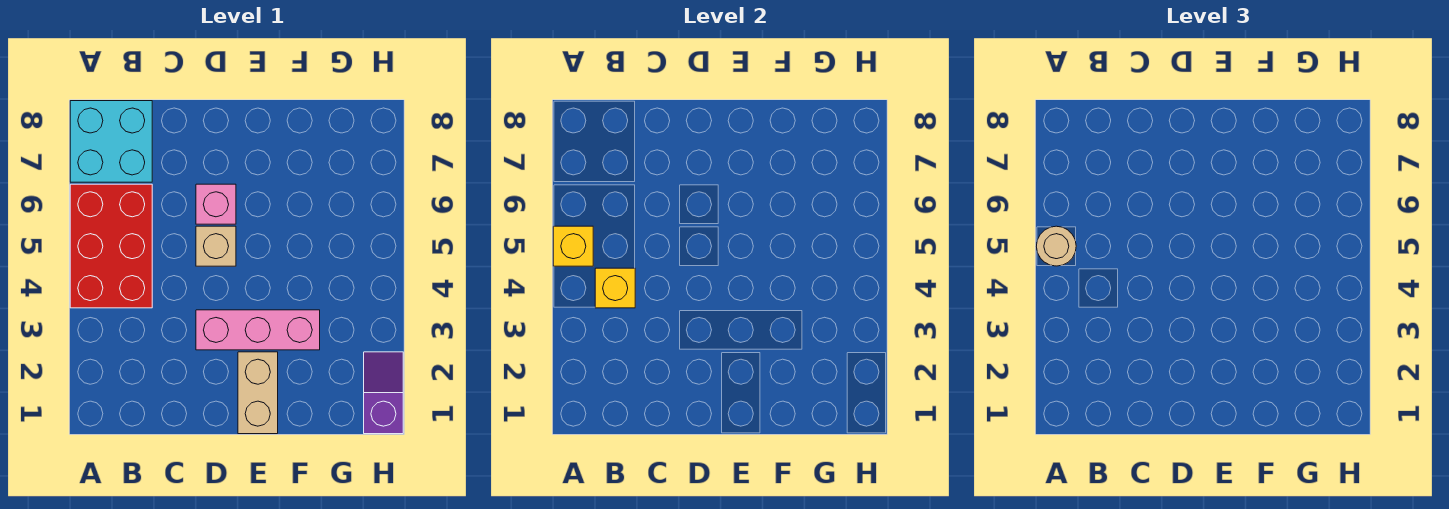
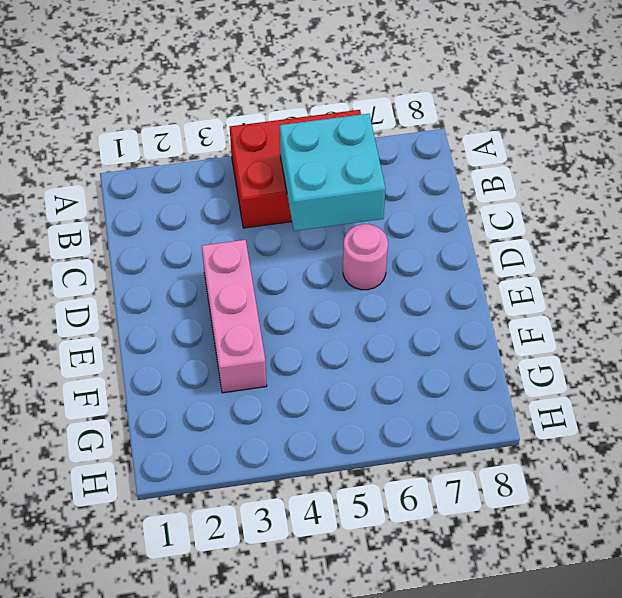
cyan brick B5:C6 level 2 -> cyan brick A7:B8 level 1
pink round brick D6 level 1 -> pink brick D6 level 1
none -> tan brick D5 level 1
none -> tan brick E1:E2 level 1

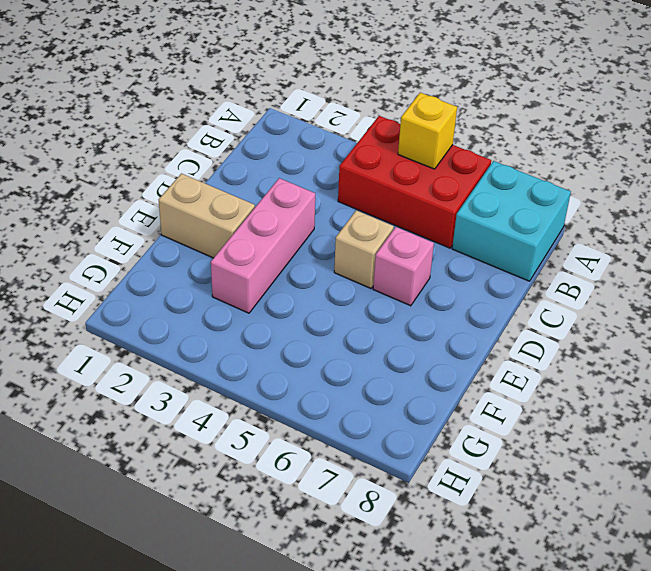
none -> purple slope H1:H2 level 1 top 1
none -> yellow brick B4 level 2

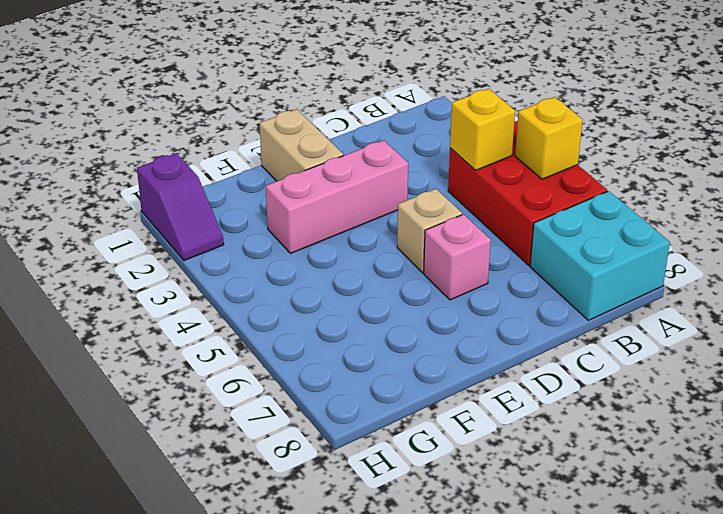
none -> tan round brick A5 level 3

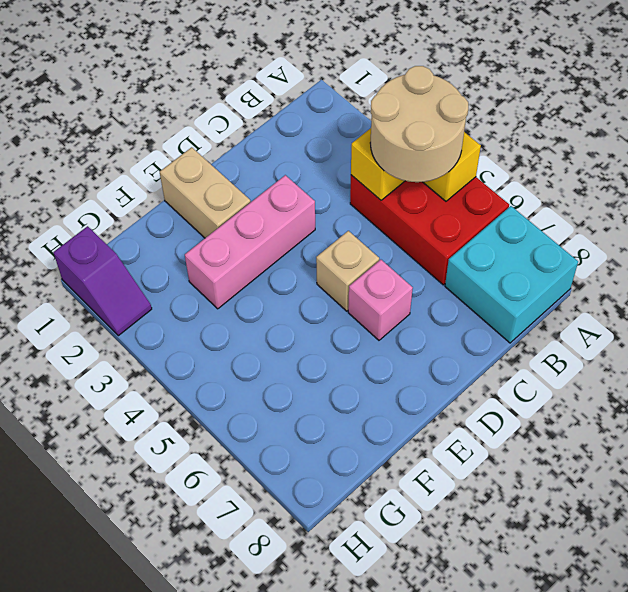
tan round brick A4:B5 level 3 -> tan round brick A5 level 3

